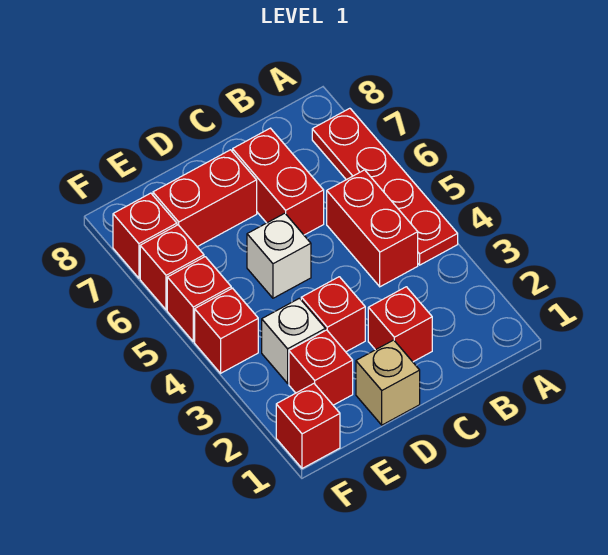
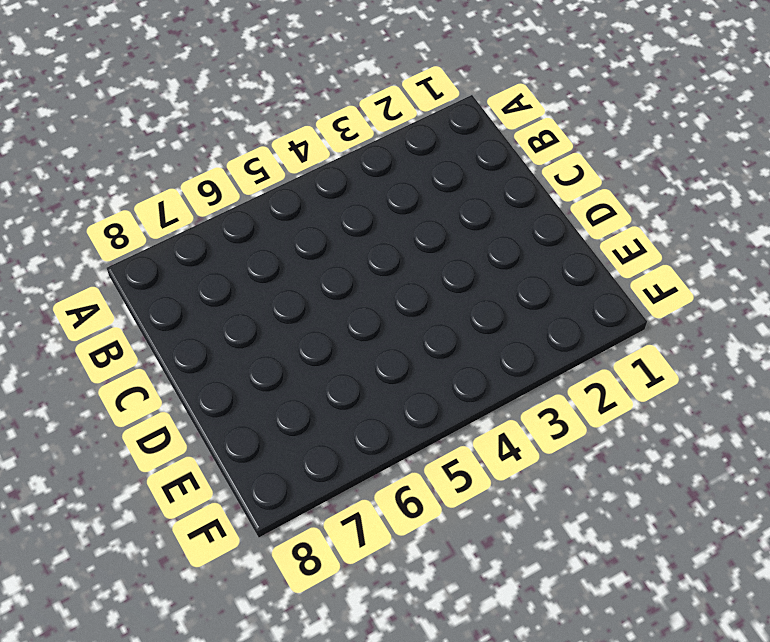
none -> red plate A4:A7 level 1
none -> red brick B4:B5 level 1
none -> red brick C2 level 1

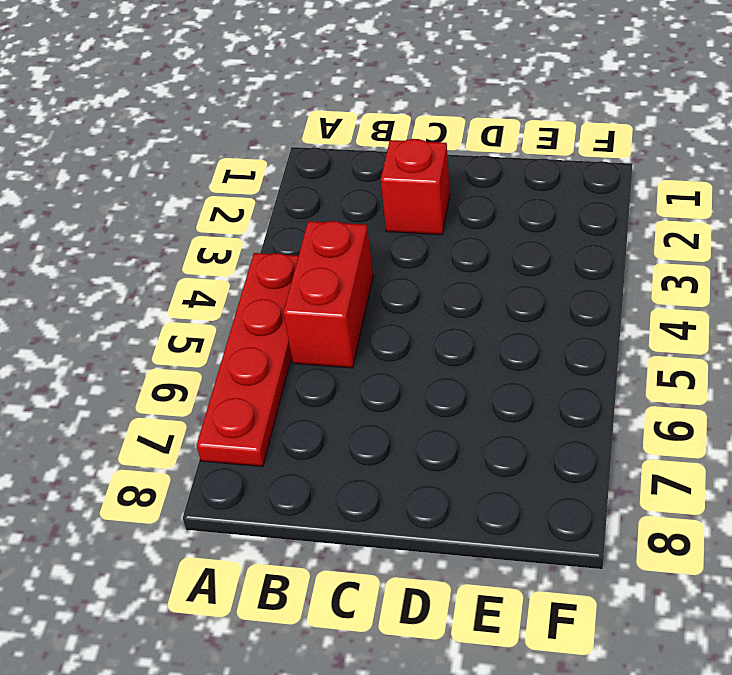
none -> red brick C6:C7 level 1
none -> tan brick D1 level 1
none -> red brick D3 level 1

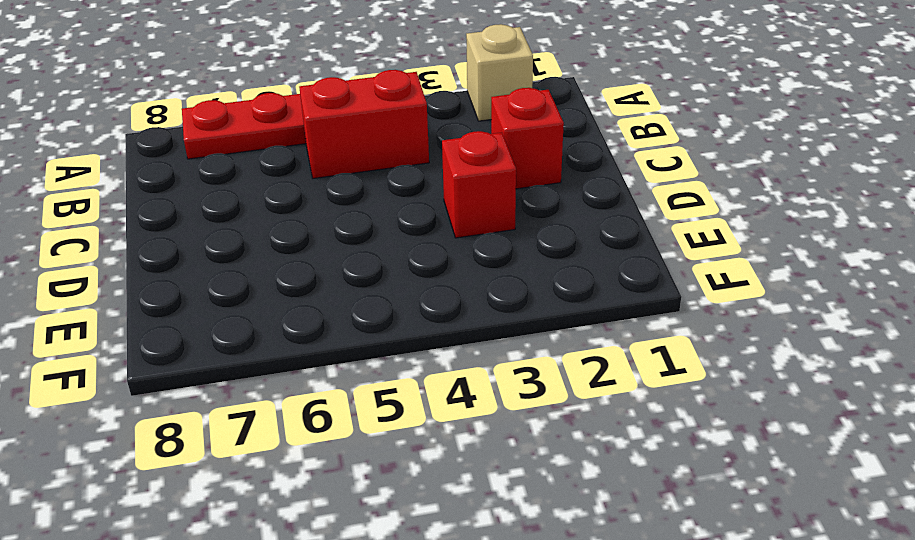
tan brick A2 level 1 -> tan brick D1 level 1
none -> red brick C6:C7 level 1
none -> white brick D5 level 1
none -> red brick D7:E7 level 1

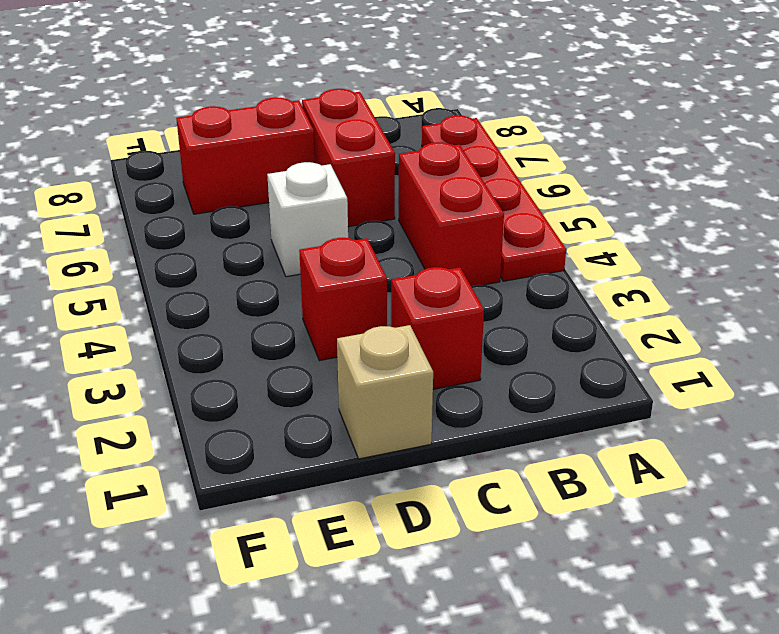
none -> red brick E2 level 1
none -> white brick E3 level 1
none -> red brick F1 level 1

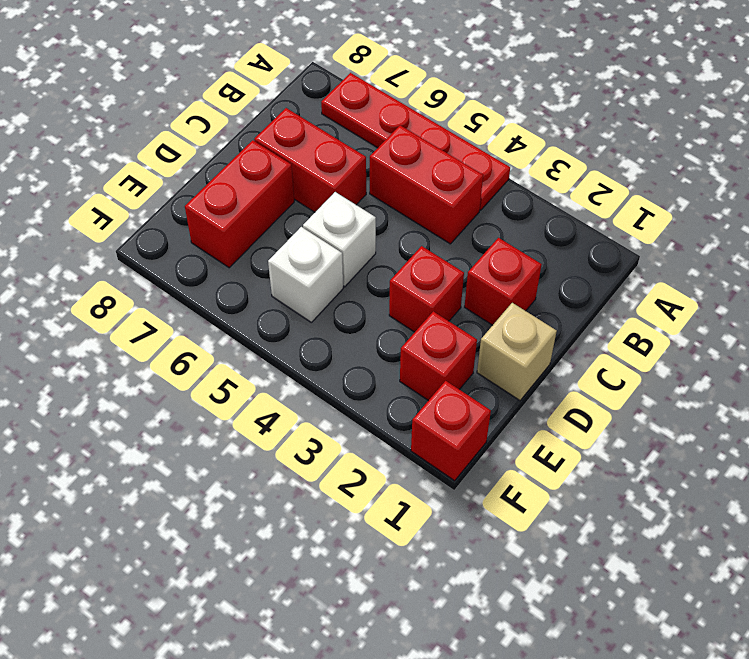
white brick E5 level 1 -> white brick E3 level 1
none -> red brick F4 level 1
none -> red brick F5 level 1
none -> red brick F6 level 1

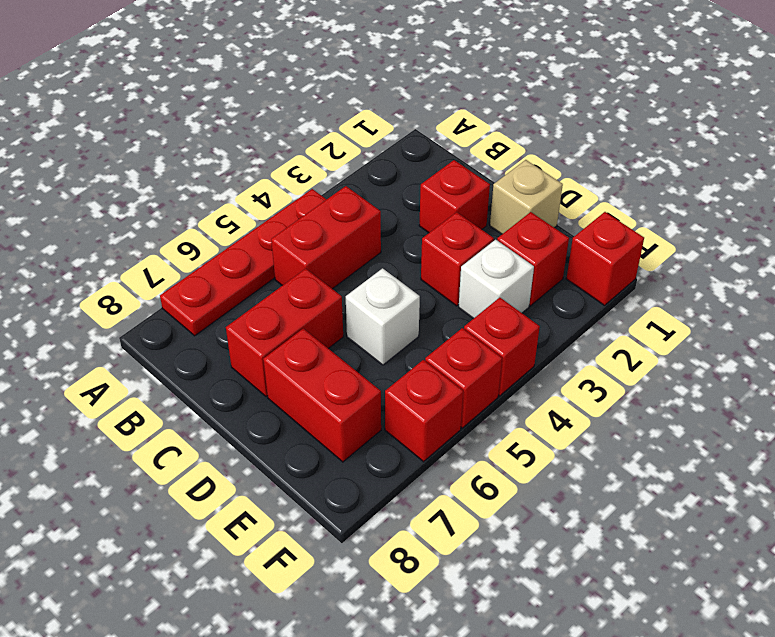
none -> red brick F7 level 1

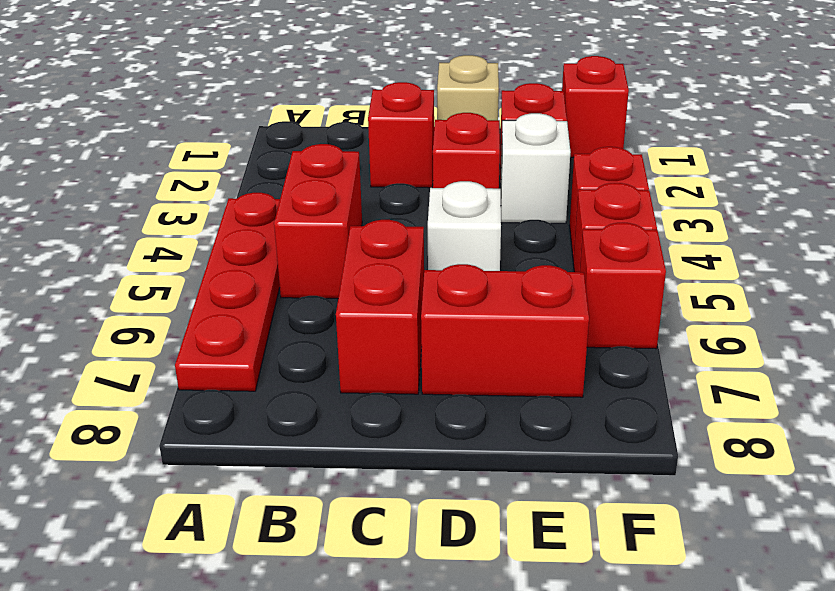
none -> red brick F7 level 1

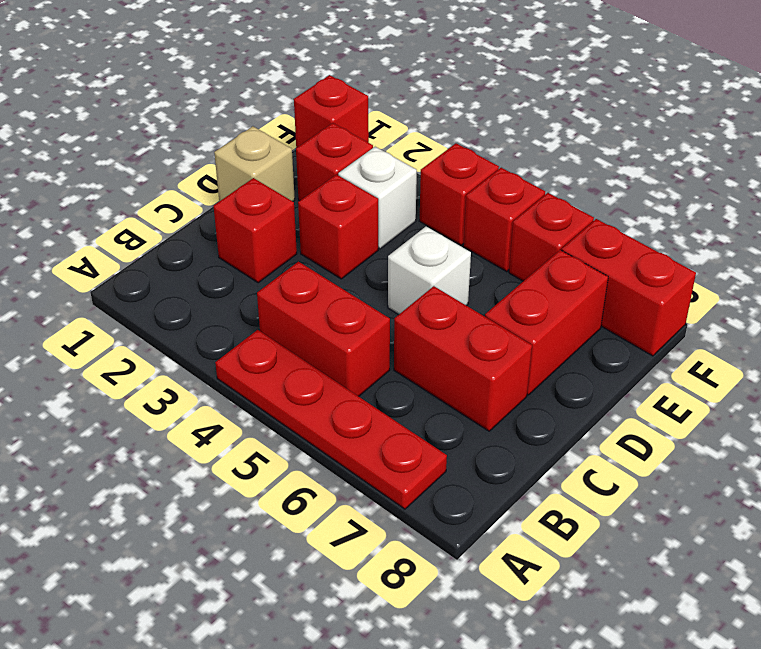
red brick F7:F8 level 1 -> red brick F7 level 1

